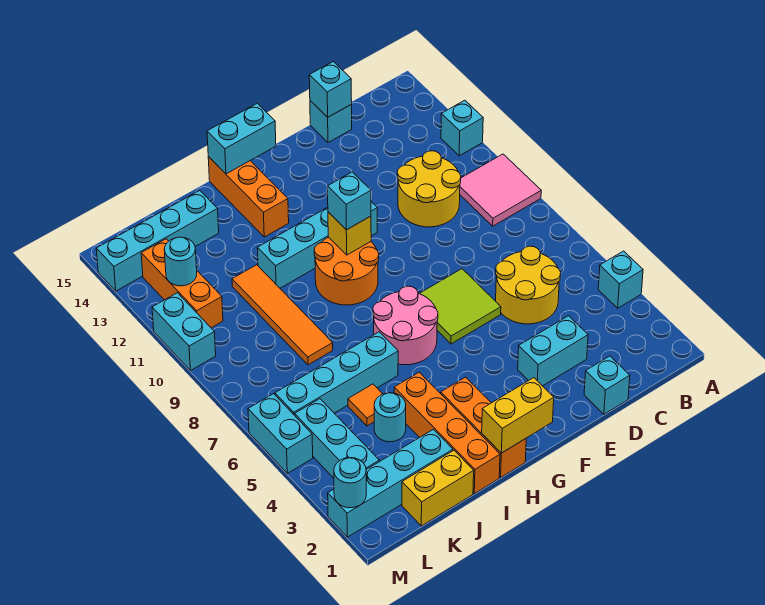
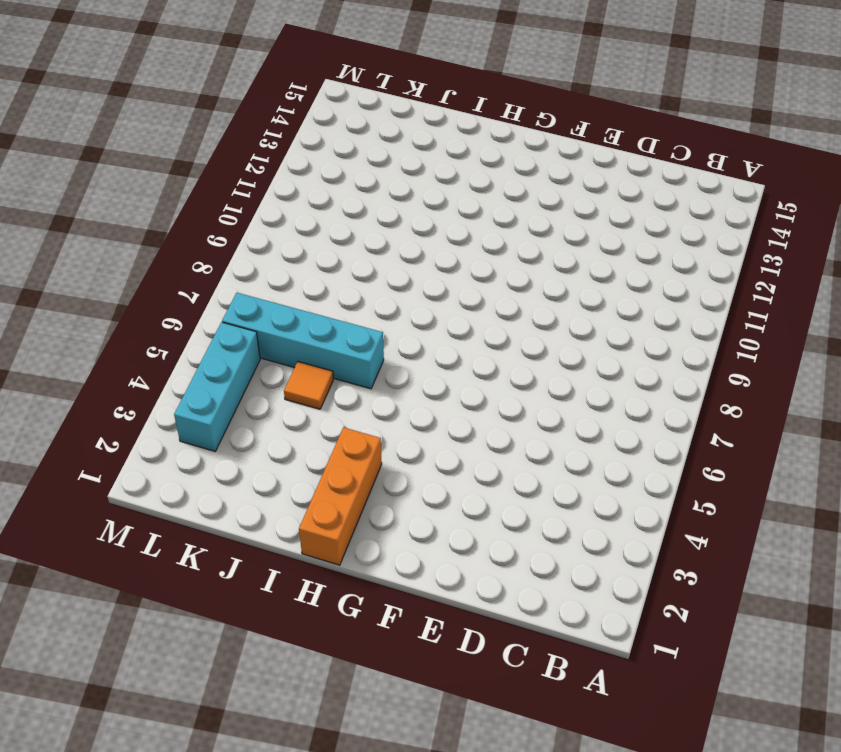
none -> cyan brick A4 level 1
none -> pink tile A9:B10 level 1
none -> cyan brick A12 level 1
none -> yellow round brick C5:D6 level 1

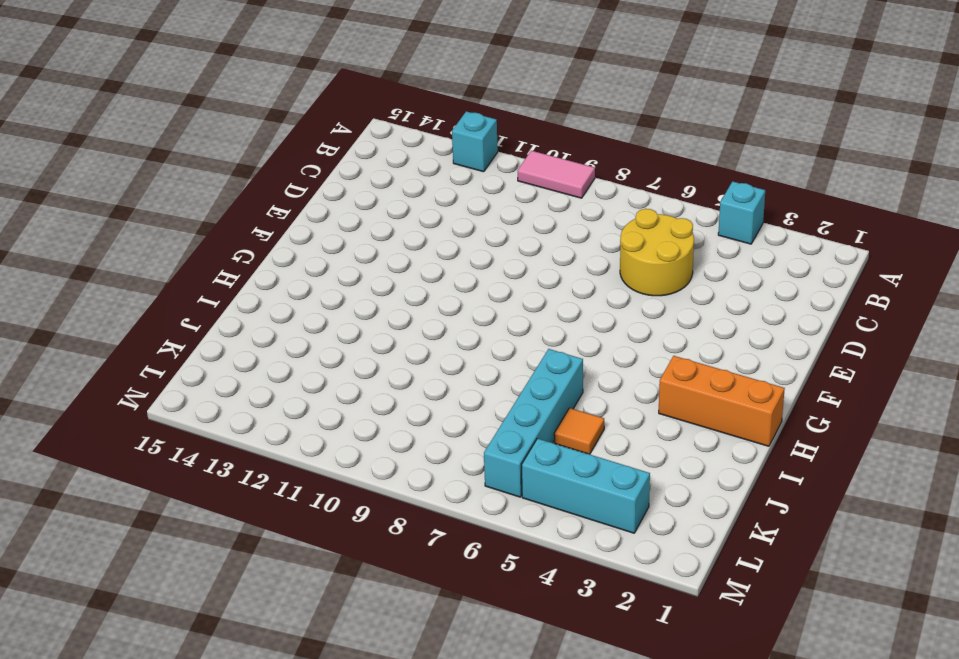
pink tile A9:A10 level 1 -> pink tile A9:B10 level 1
none -> yellow round brick C10:D11 level 1
none -> cyan brick D1 level 1
none -> cyan brick D3:E3 level 1
none -> cyan brick D15 level 1

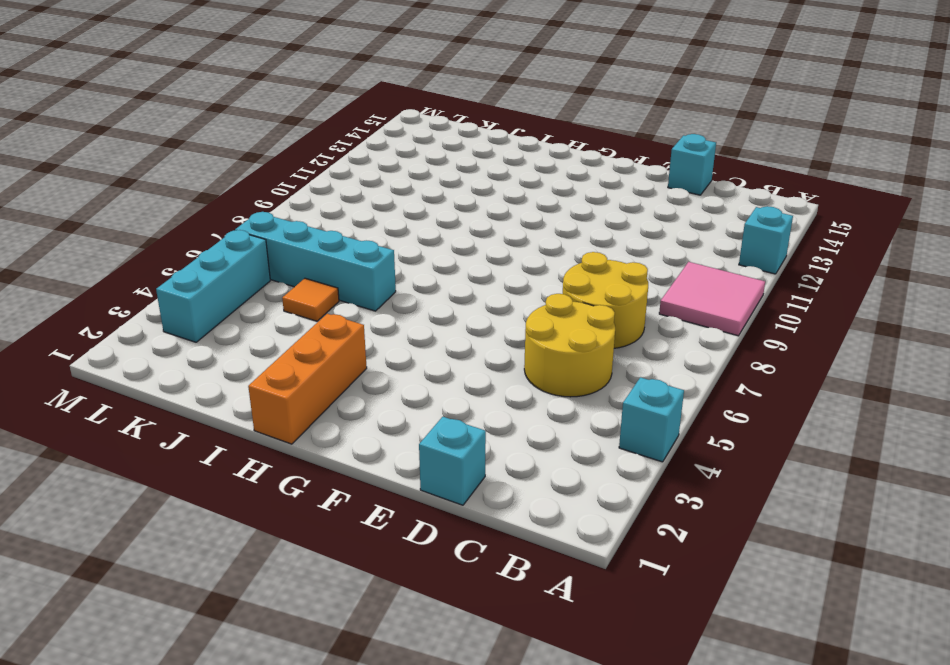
yellow round brick C7:D8 level 1 -> yellow round brick C10:D11 level 1
none -> cyan brick D3:E3 level 1
none -> lime tile E6:F7 level 1
none -> cyan brick F11:I11 level 1
none -> pink round brick G6:H7 level 1

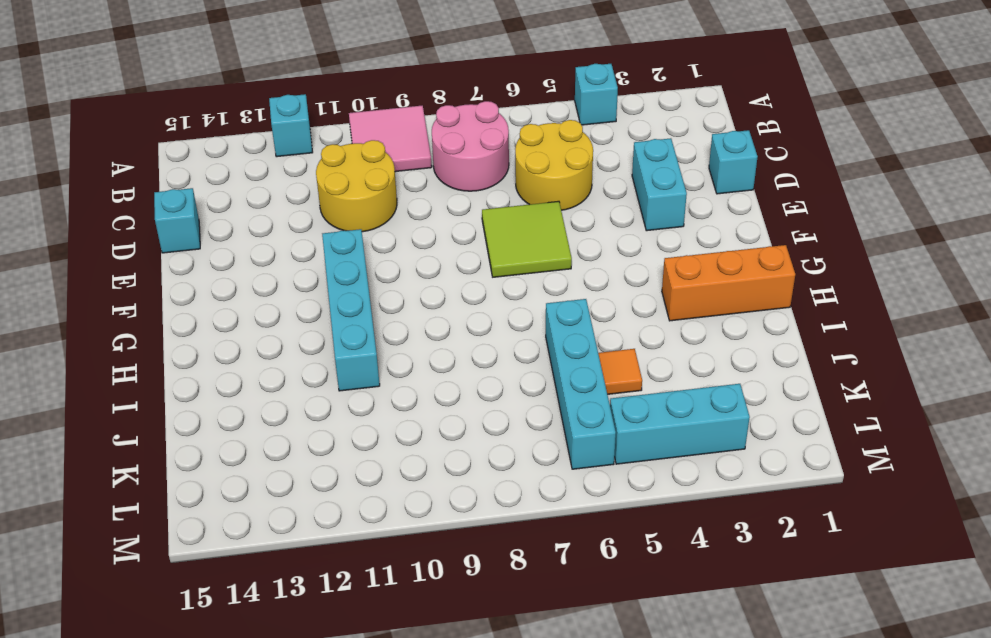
pink round brick B7:C8 level 1 -> pink round brick G6:H7 level 1
none -> orange round brick G9:H10 level 1
none -> orange brick H13:H15 level 1
none -> orange brick I1:I4 level 1
none -> yellow brick J1:K1 level 1

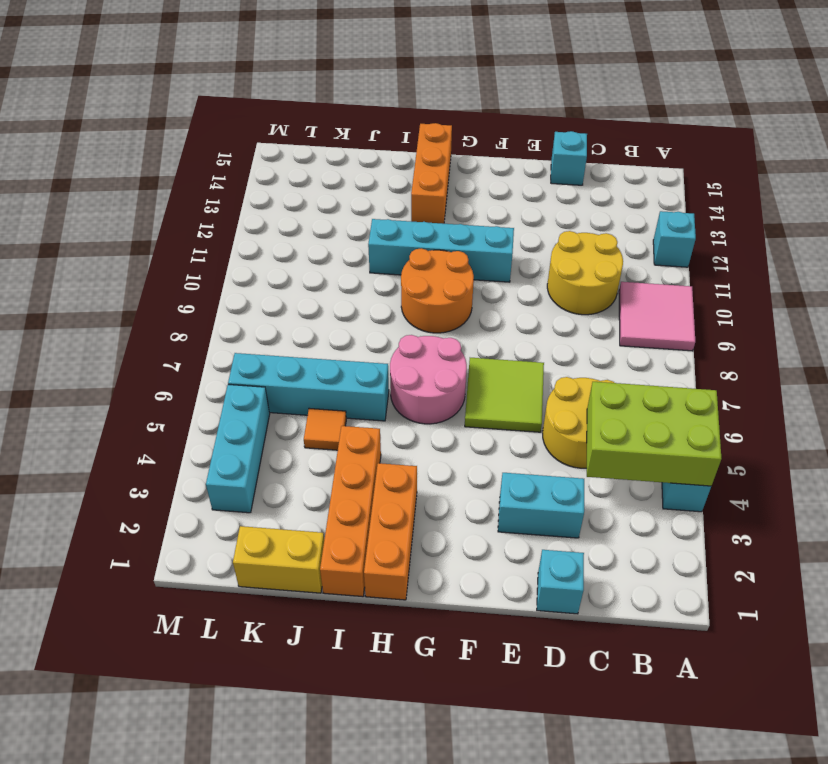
lime brick A4:C5 level 2 -> none
none -> cyan brick J2:M2 level 1
none -> cyan round brick J4 level 1
none -> orange tile J8:J11 level 1
none -> cyan brick J14:M14 level 1

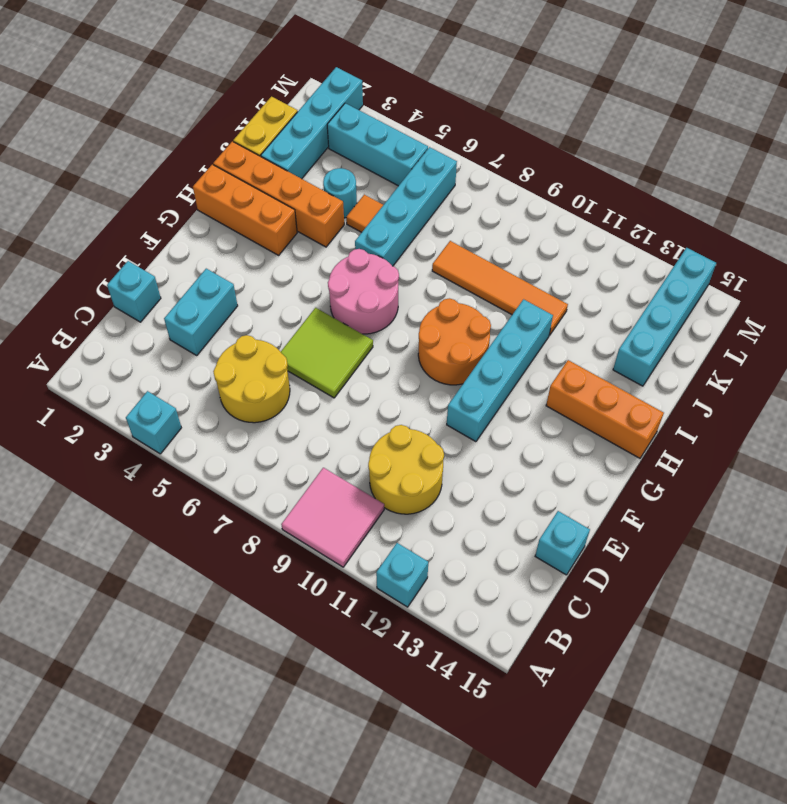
none -> orange brick L11:L13 level 1
none -> cyan brick M5:M6 level 1
none -> cyan brick M10:M11 level 1
none -> cyan brick D15 level 2

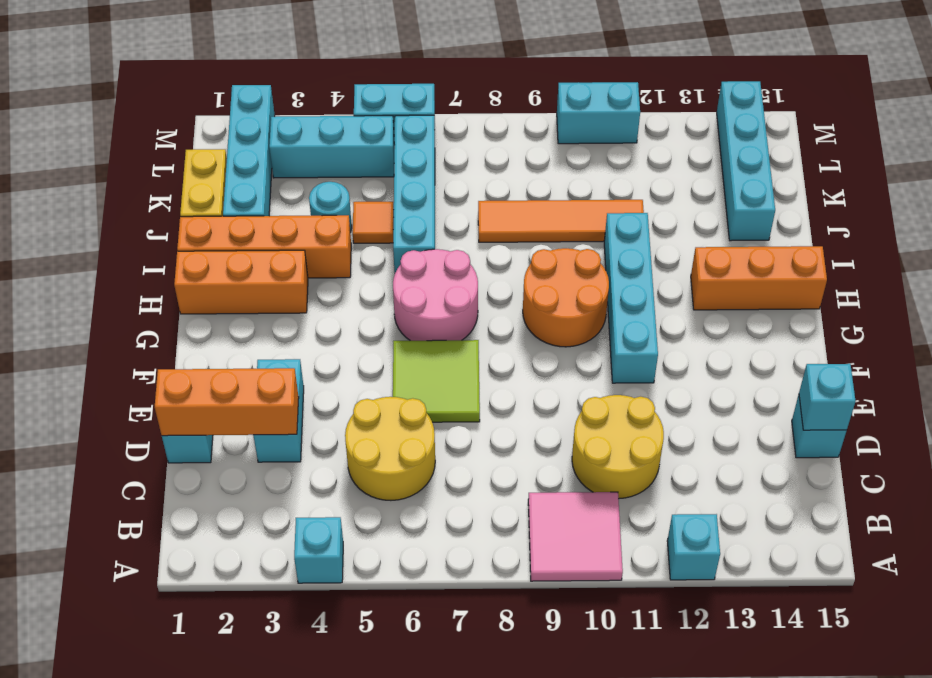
orange brick D1:D3 level 2 -> orange brick L11:L13 level 1
none -> yellow brick G1:H1 level 2
none -> yellow brick G10 level 2
none -> cyan brick G15:H15 level 2
none -> cyan round brick L12 level 2

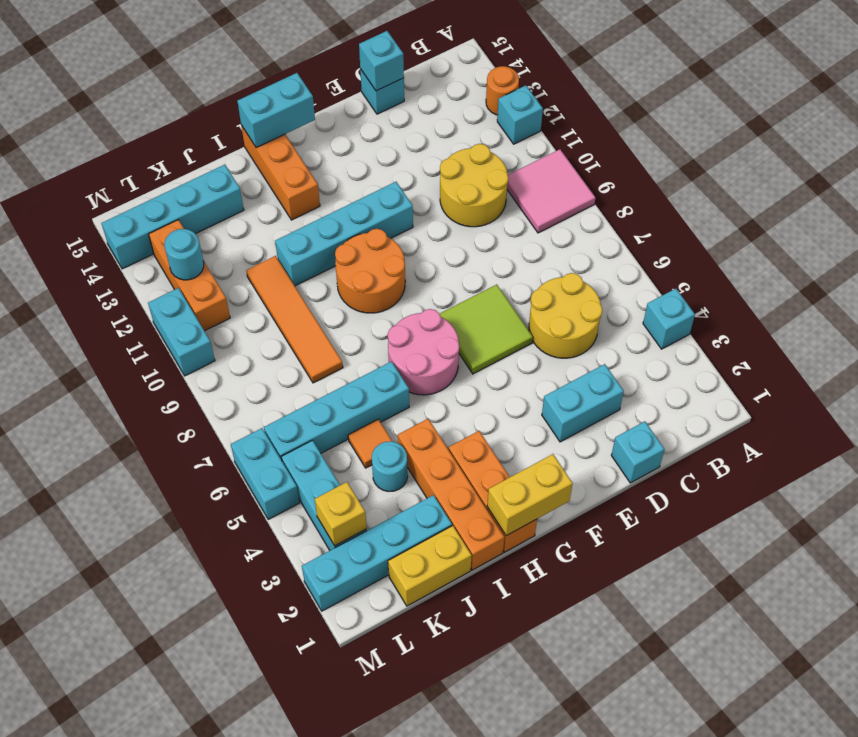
orange round brick A13 level 1 -> none
yellow brick L3 level 2 -> yellow brick G10 level 2
none -> cyan round brick M2 level 2
none -> cyan brick G10 level 3

